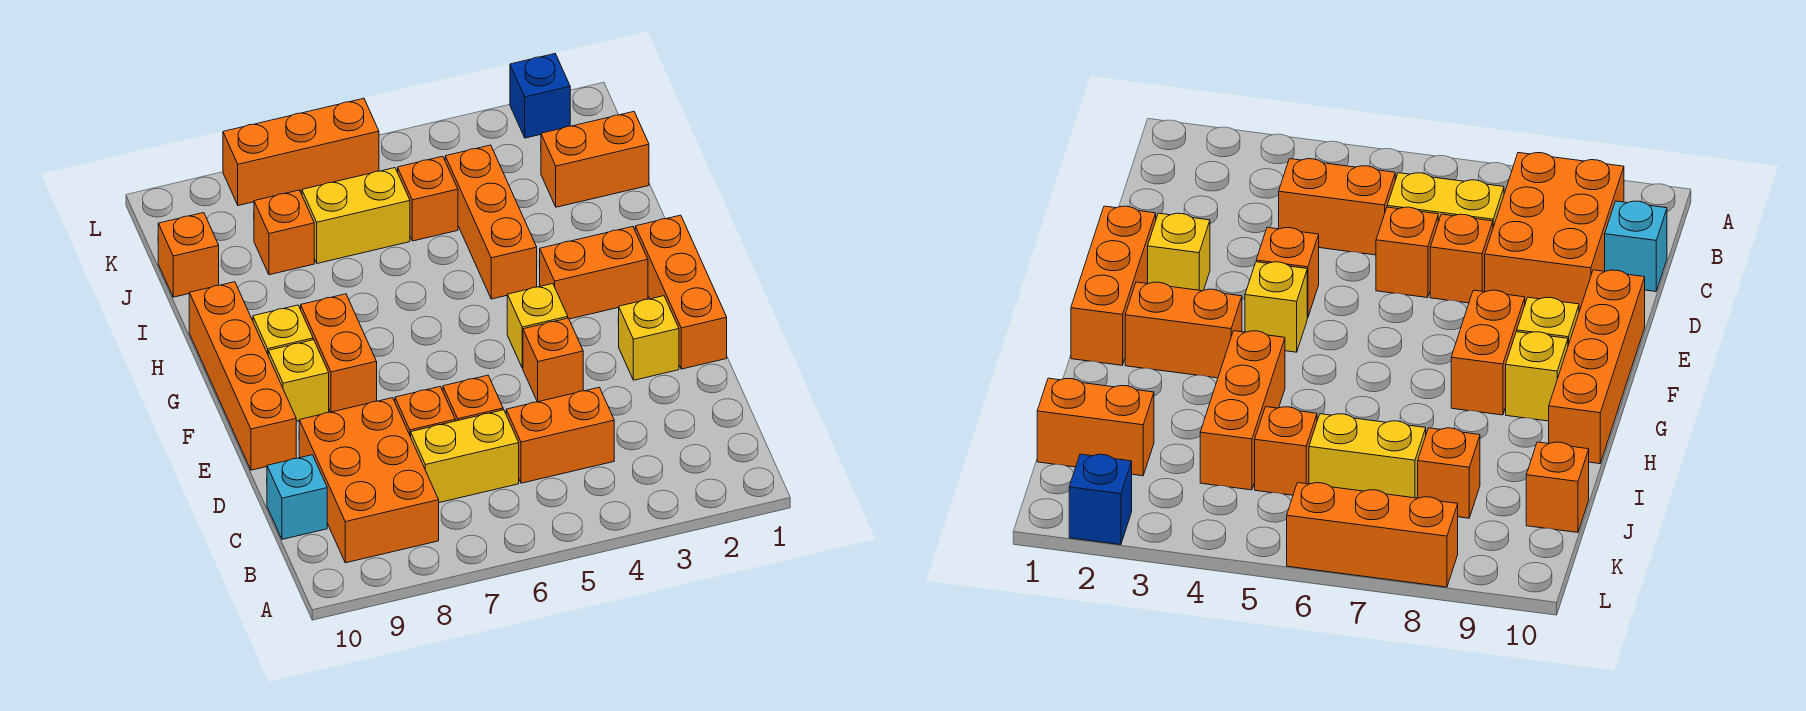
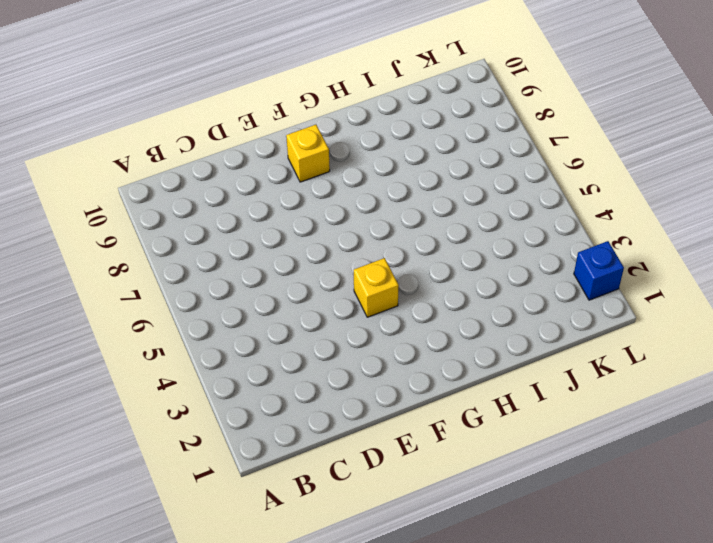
none -> orange brick B8:D9 level 1
none -> orange brick C4:C5 level 1
none -> yellow brick C6:C7 level 1

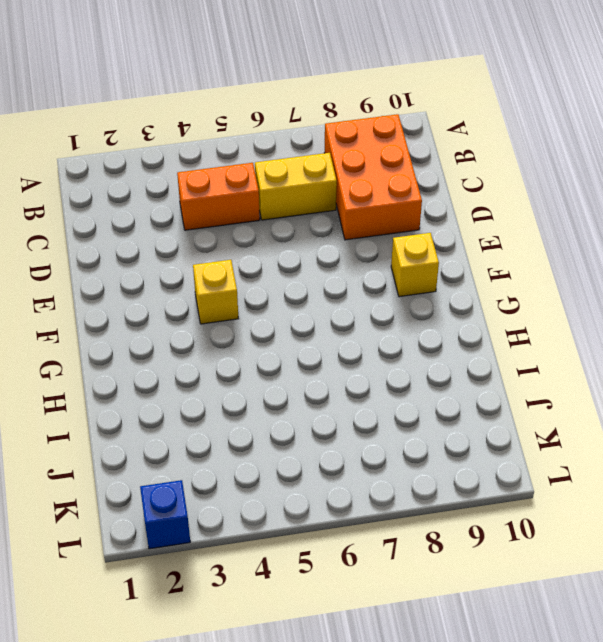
none -> cyan brick C10 level 1
none -> orange brick D6 level 1
none -> orange brick D7 level 1

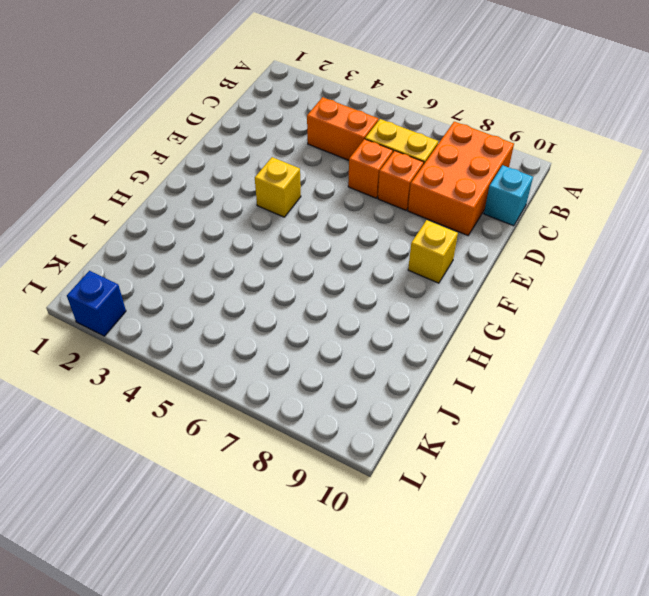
none -> orange brick E1:G1 level 1
none -> yellow brick E2 level 1
none -> orange brick E4 level 1

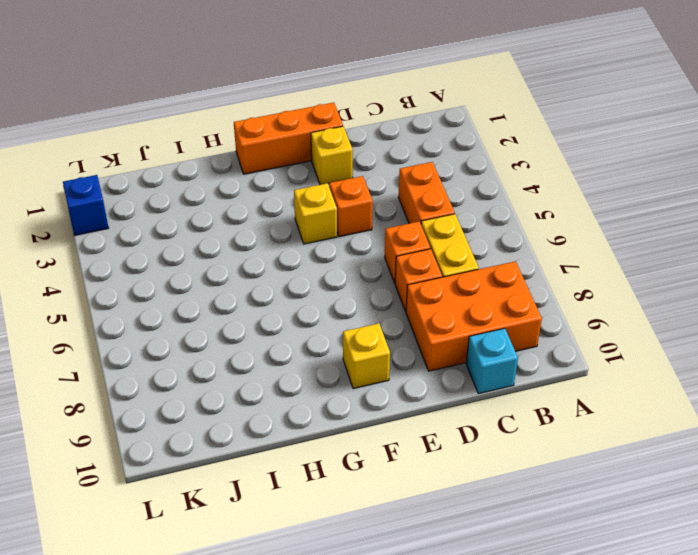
none -> orange brick E10:H10 level 1
none -> orange brick F8:G8 level 1
none -> orange brick G2:G3 level 1

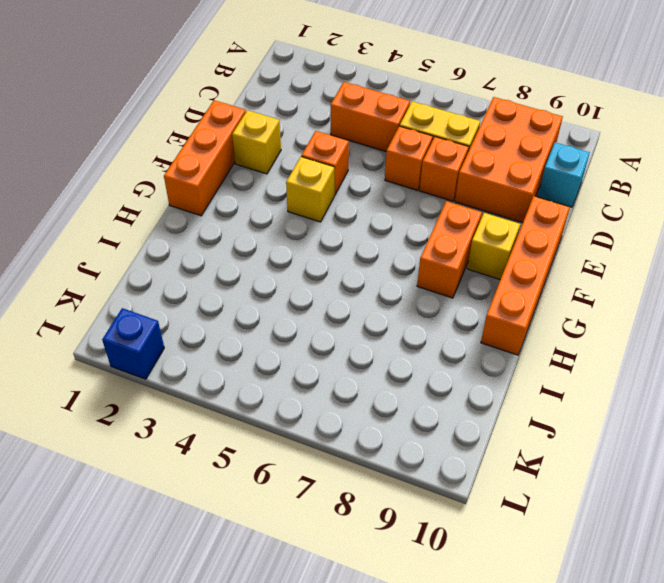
none -> orange brick G2:G3 level 1
none -> yellow brick G9 level 1
none -> orange brick H4:J4 level 1

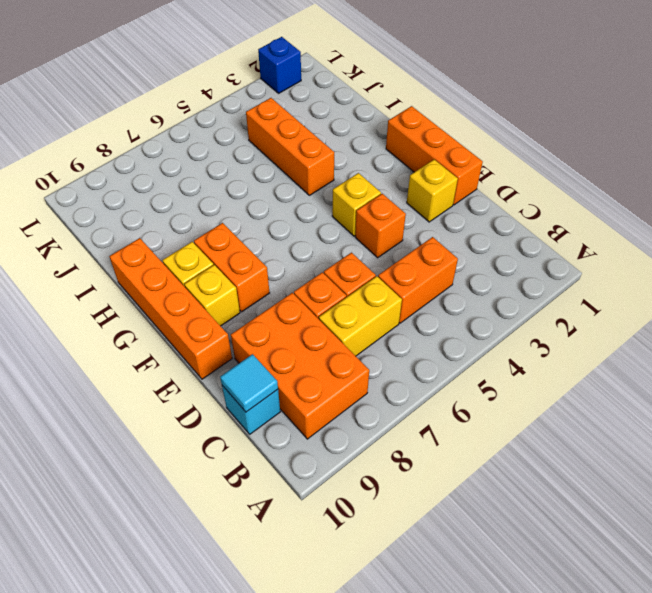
cyan tile C10 level 2 -> none
none -> orange brick G2:G3 level 1
none -> orange brick J1:J2 level 1
none -> orange brick J5 level 1

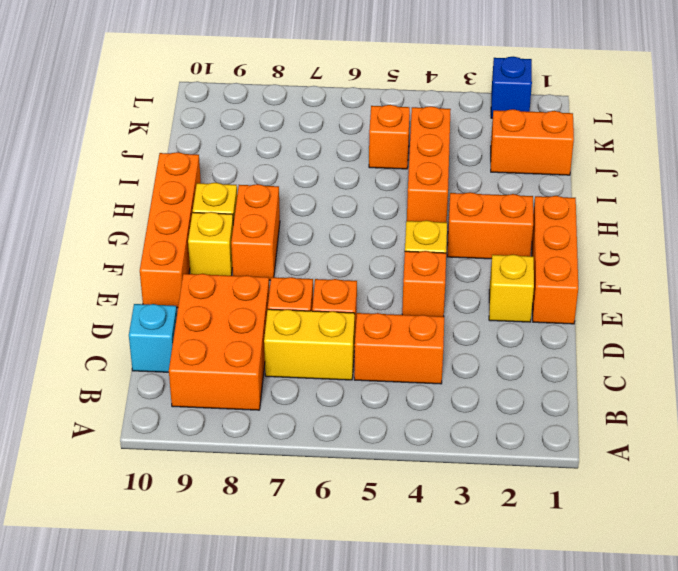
none -> yellow brick J6:J7 level 1
none -> orange brick J8 level 1
none -> orange brick J10 level 1

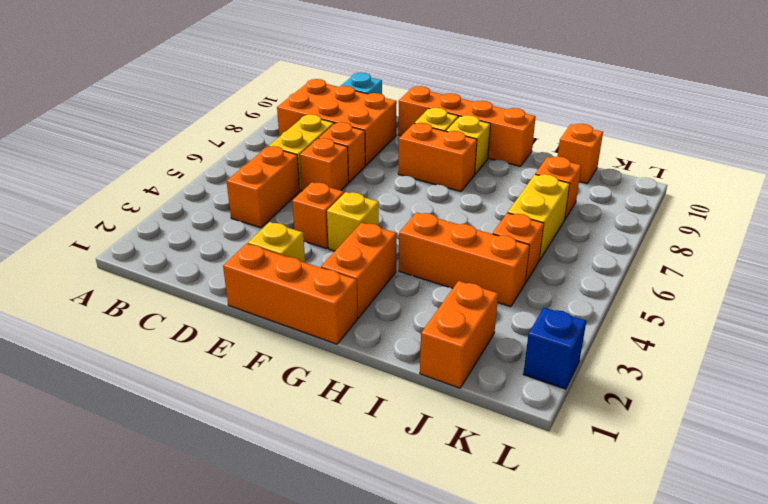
none -> orange brick L6:L8 level 1

